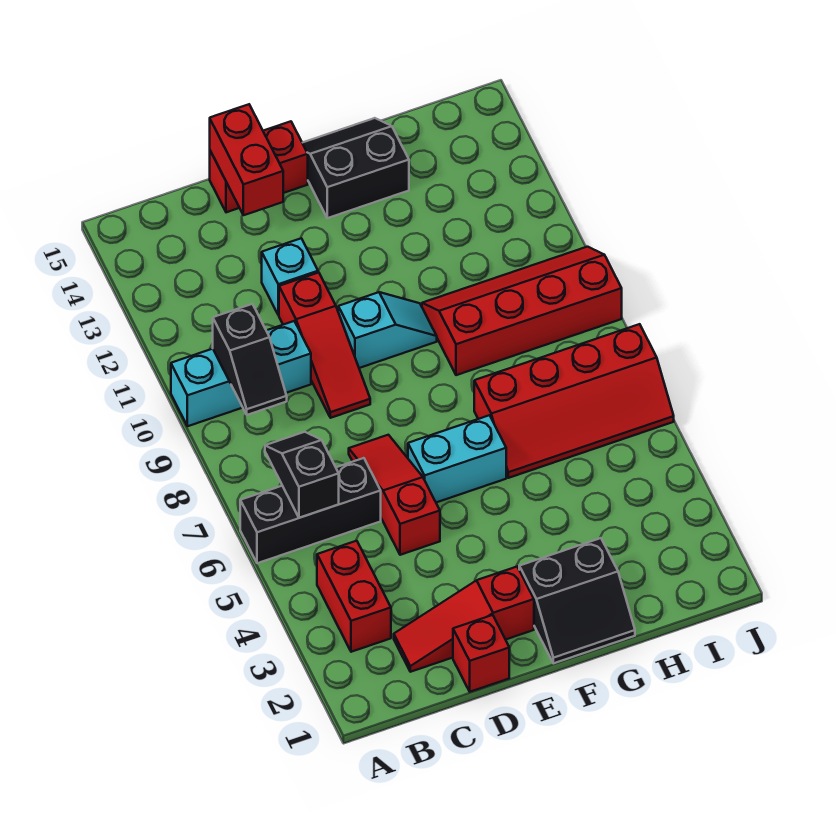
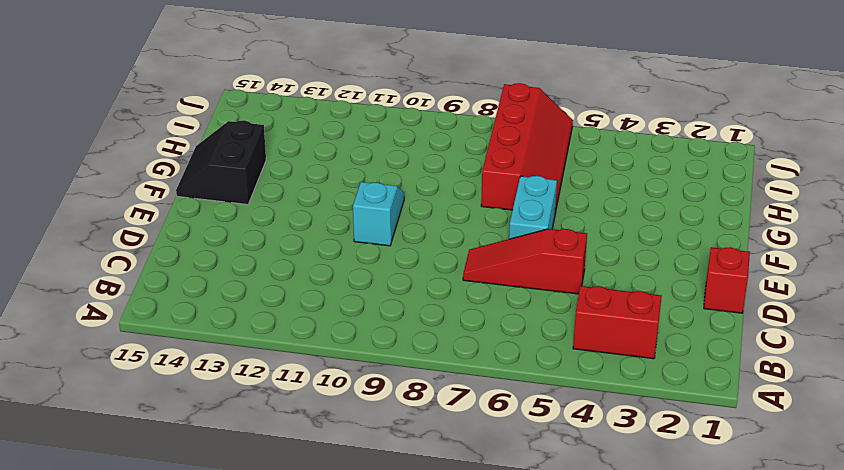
none -> black brick A6:C6 level 1
none -> cyan brick A10:C10 level 1
none -> red slope C2:E2 level 1 top E

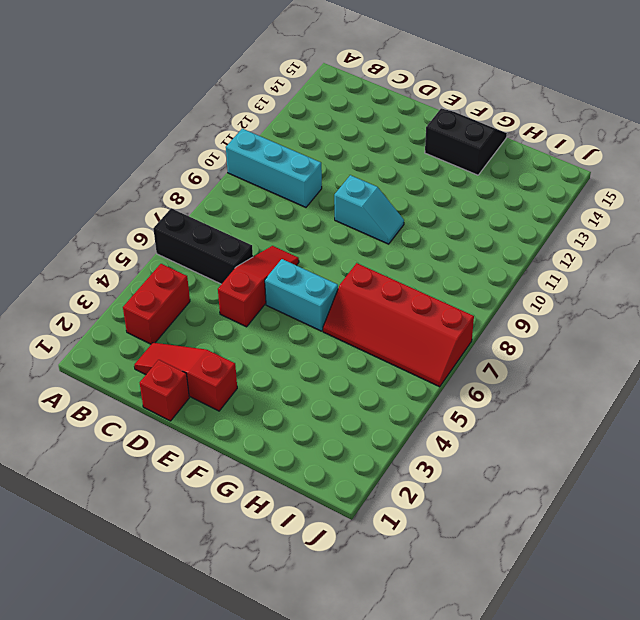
none -> red slope D9:D11 level 1 top 11
none -> cyan brick D12 level 1
none -> red brick D15:E15 level 1

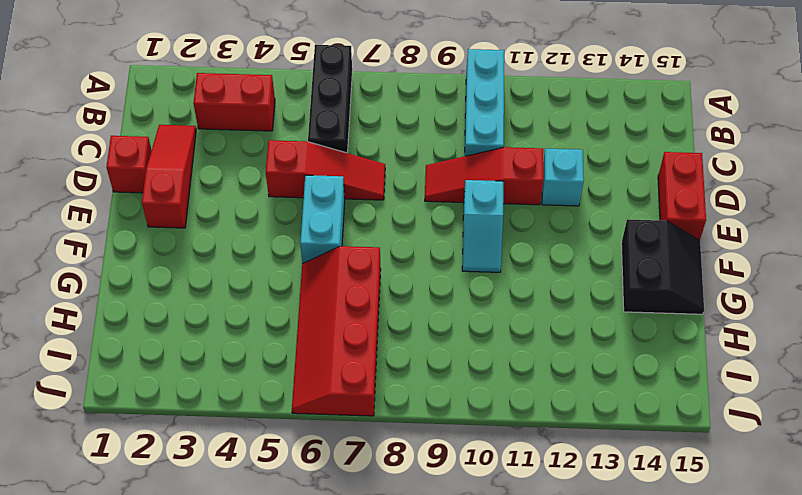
none -> black slope F1:G2 level 1 top 2
none -> red slope G9:J10 level 1 top 9
none -> black slope B6:B7 level 2 top 6

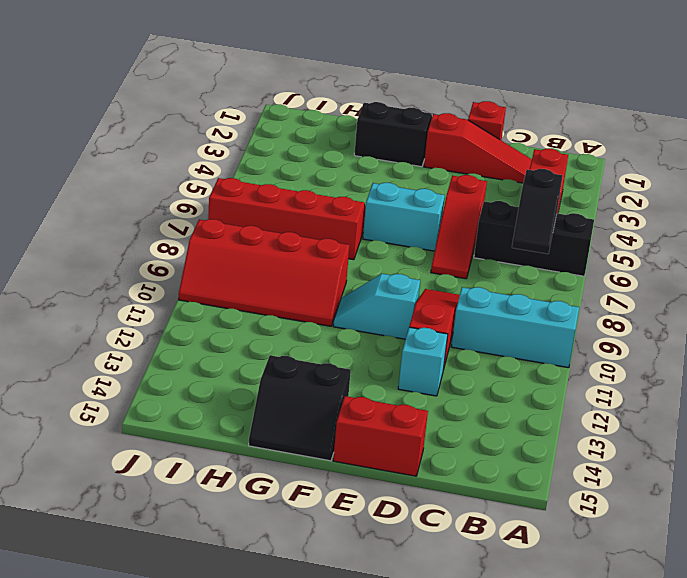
none -> black slope B9:B10 level 2 top 10
none -> red brick D14:D15 level 2

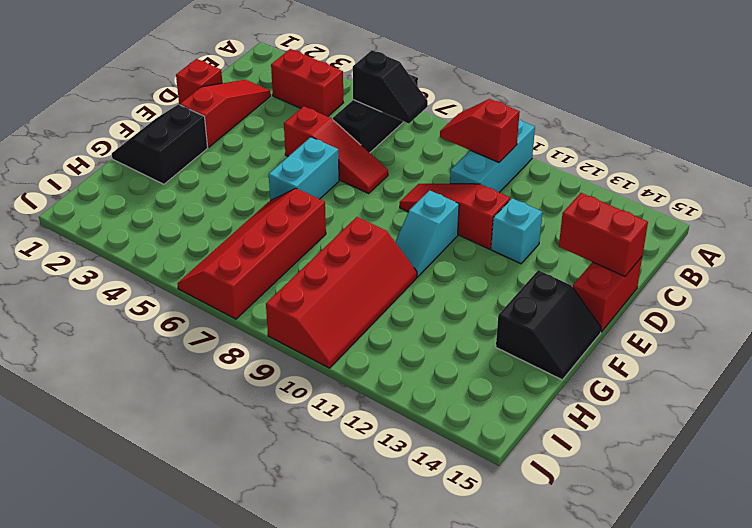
red slope B9:B10 level 2 top 10 -> black slope B9:B10 level 2 top 10

